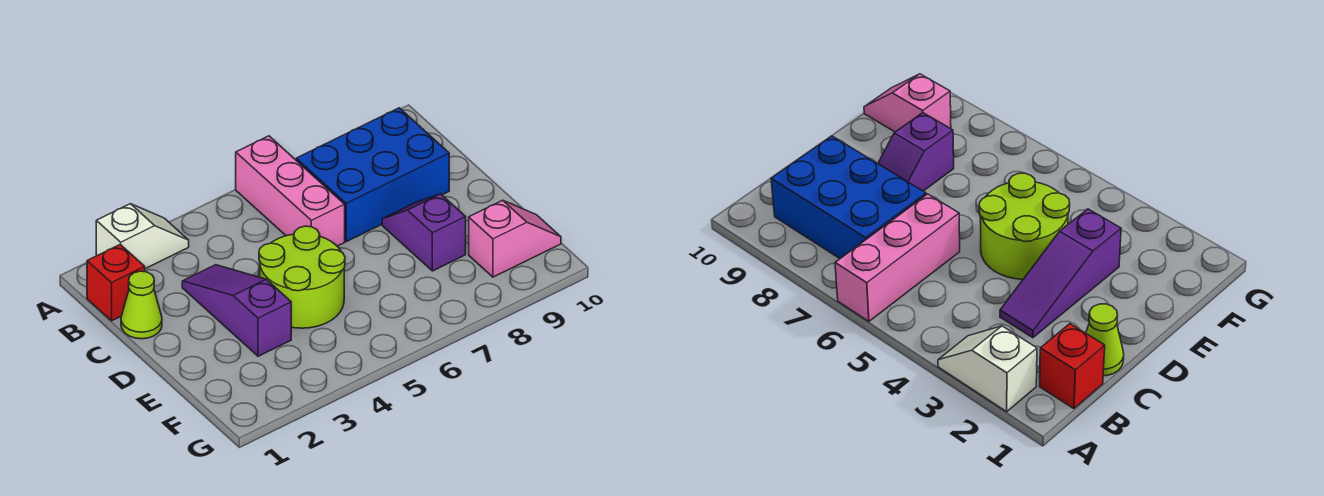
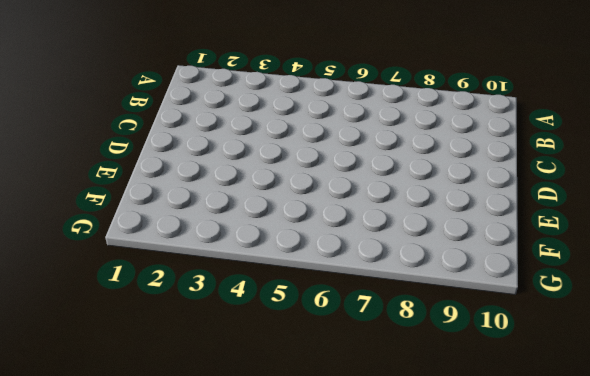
none -> white slope A2:A3 level 1 top 2
none -> pink brick A6:C6 level 1

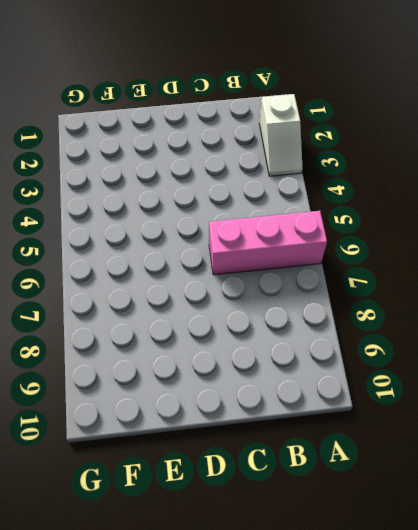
none -> red brick B1 level 1
none -> blue brick B7:C9 level 1

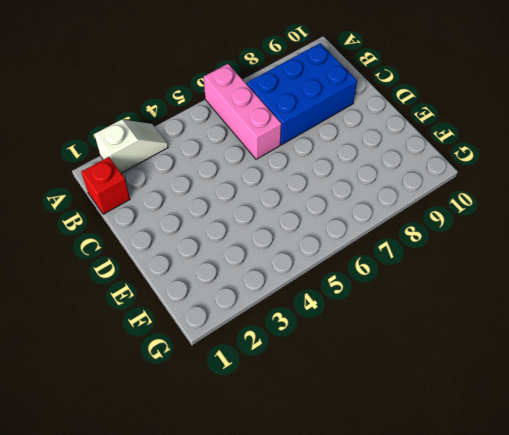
none -> lime cone C1 level 1
none -> purple slope C3:E3 level 1 top E

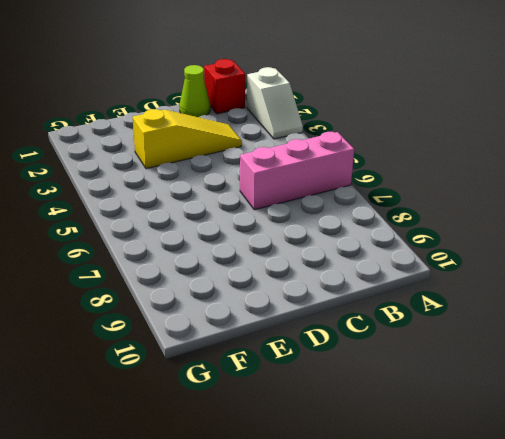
yellow slope C3:E3 level 1 top E -> purple slope C3:E3 level 1 top E
none -> blue brick B7:C9 level 1
none -> lime round brick D4:E5 level 1

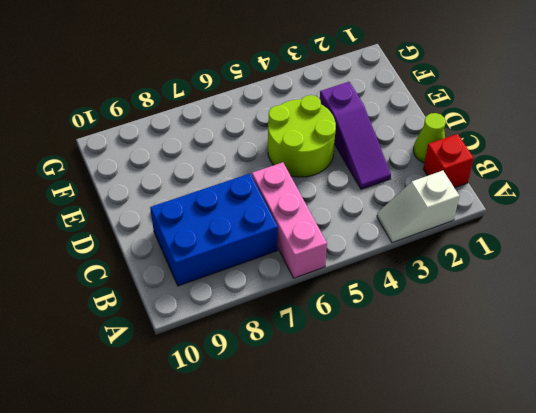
none -> purple slope D8:E8 level 1 top E
none -> pink slope F9:F10 level 1 top 9

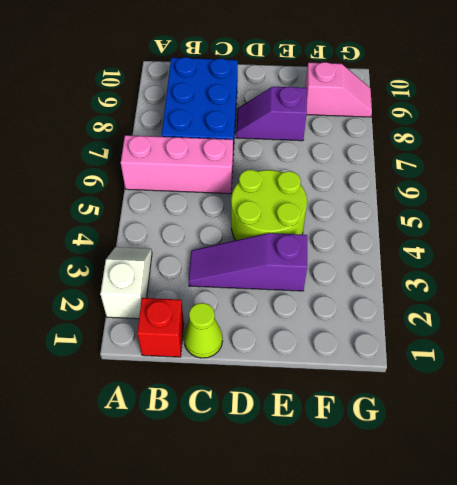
pink slope F9:G9 level 1 top F -> pink slope F9:F10 level 1 top 9

